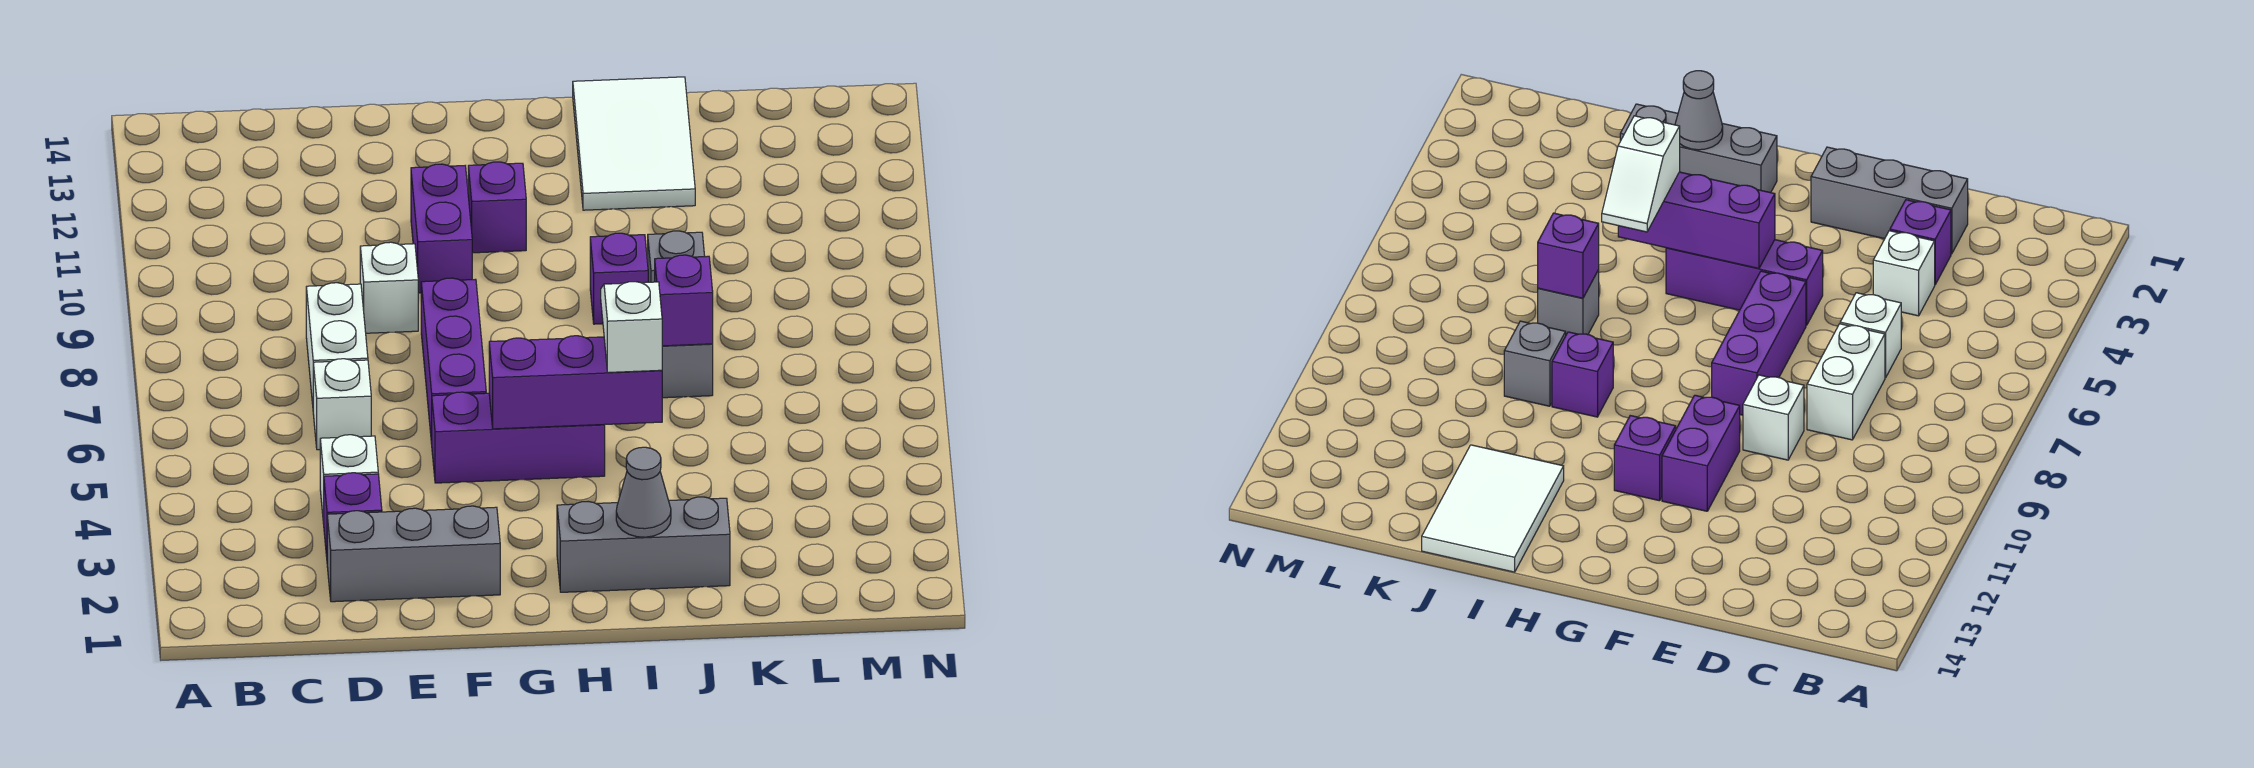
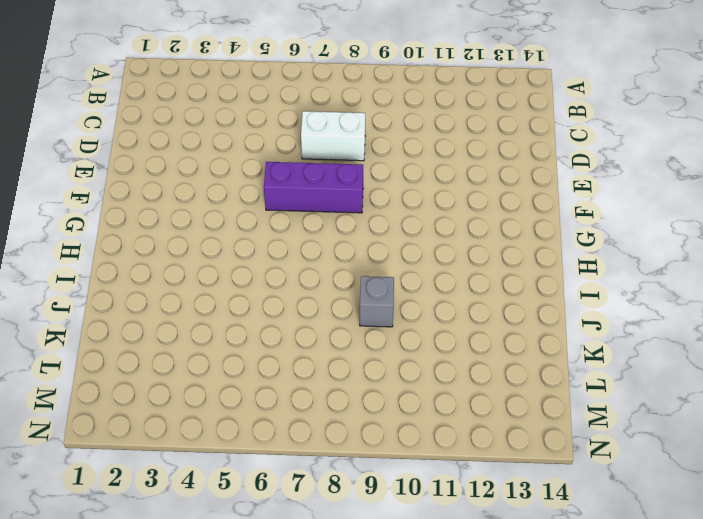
none -> grey brick D2:F2 level 1
none -> purple brick D3 level 1
none -> white brick D4 level 1

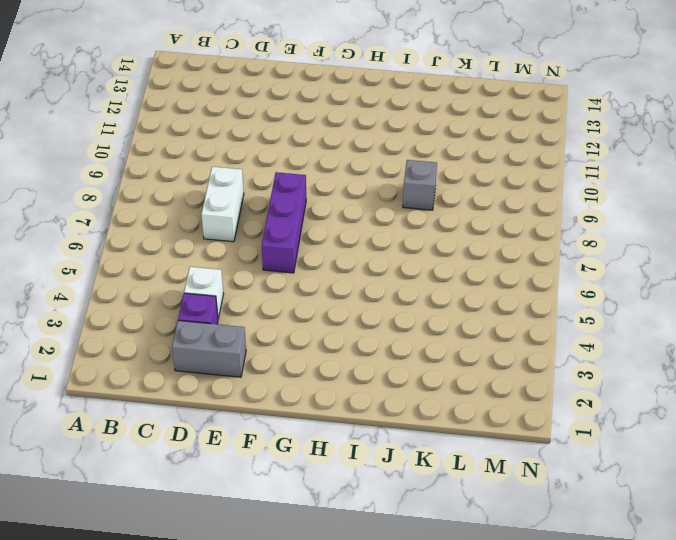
grey brick D2:E2 level 1 -> grey brick D2:F2 level 1
none -> white brick D6 level 1
none -> white brick E9 level 1
none -> purple brick F5:H5 level 1

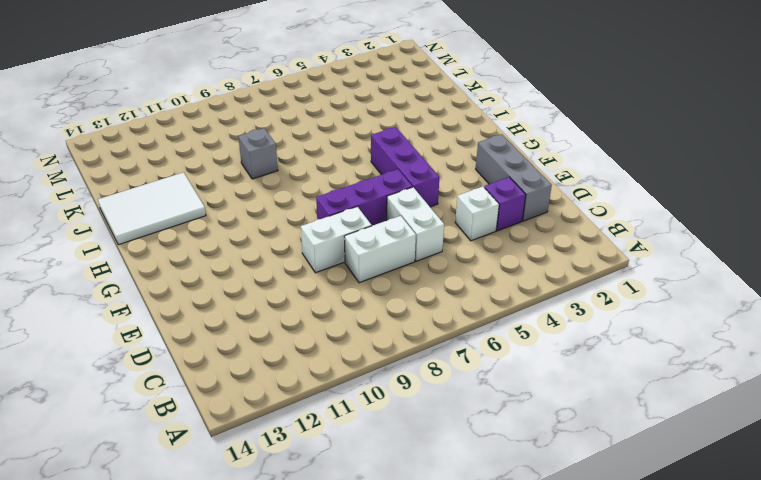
white brick D6:E6 level 1 -> white brick D6 level 1
white brick E8:E9 level 1 -> white brick E9 level 1
none -> purple brick F10:F11 level 1
none -> purple brick G11 level 1
none -> grey brick H2:J2 level 1

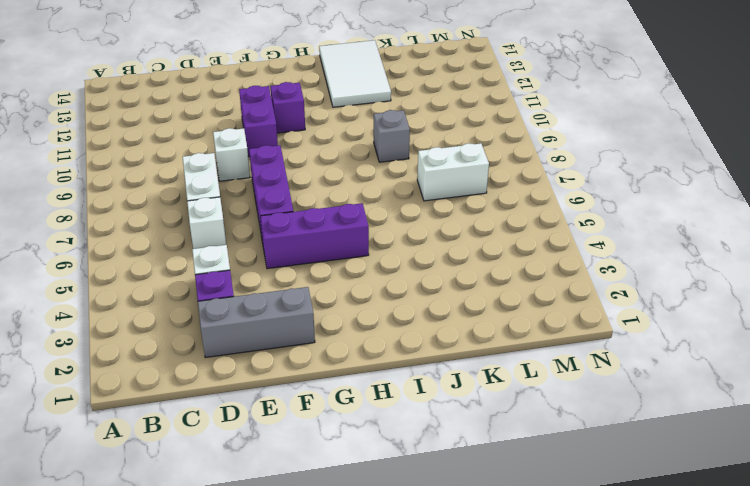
white brick K7:L7 level 1 -> none
none -> grey brick H2:J2 level 1
none -> purple brick I9 level 1
none -> grey brick J7 level 1

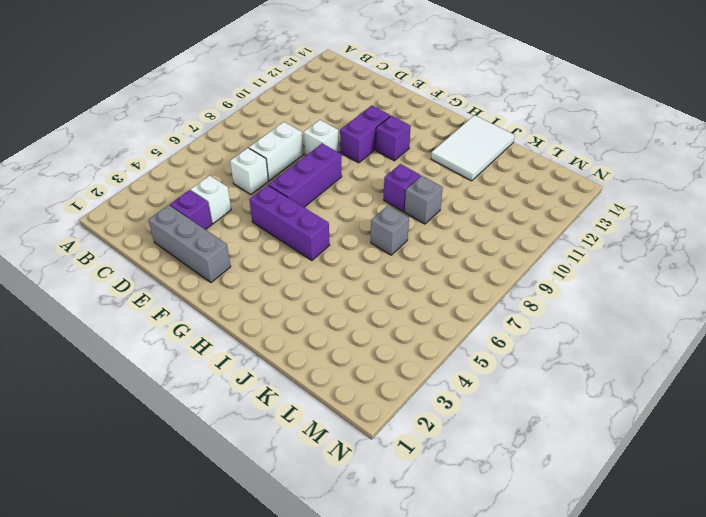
none -> grey brick H2:J2 level 1
none -> purple brick G5:I5 level 2
none -> grey cone I2 level 2

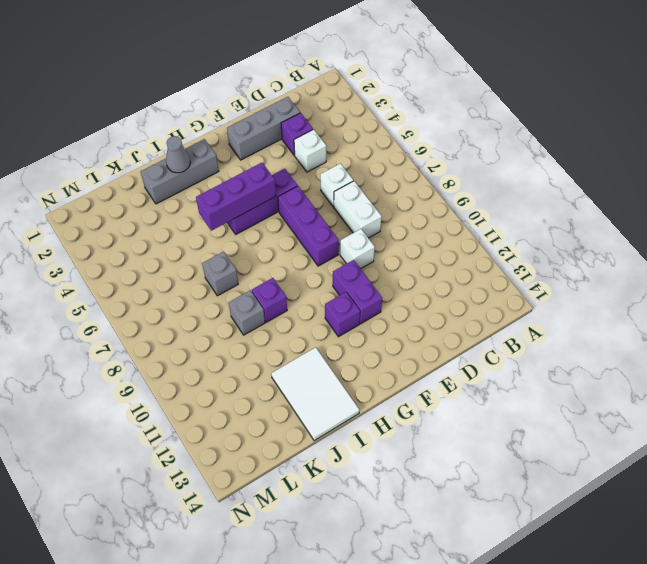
none -> purple brick J7 level 2
none -> white slope I5:I6 level 3 top 5

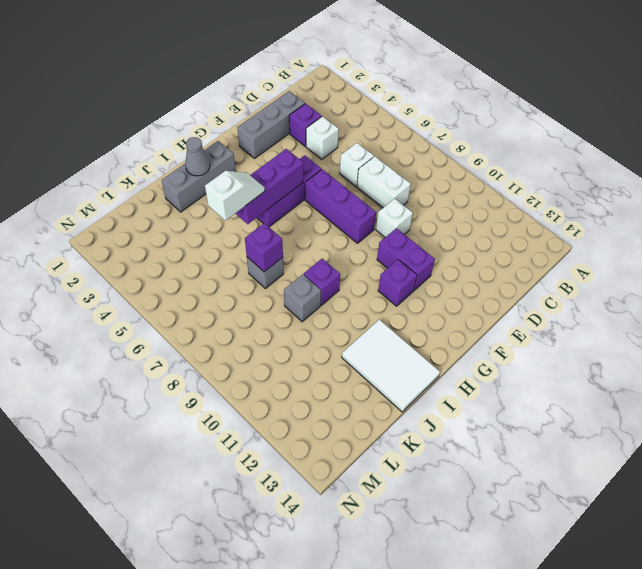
white slope I5:J5 level 3 top J -> white slope I5:I6 level 3 top 5

